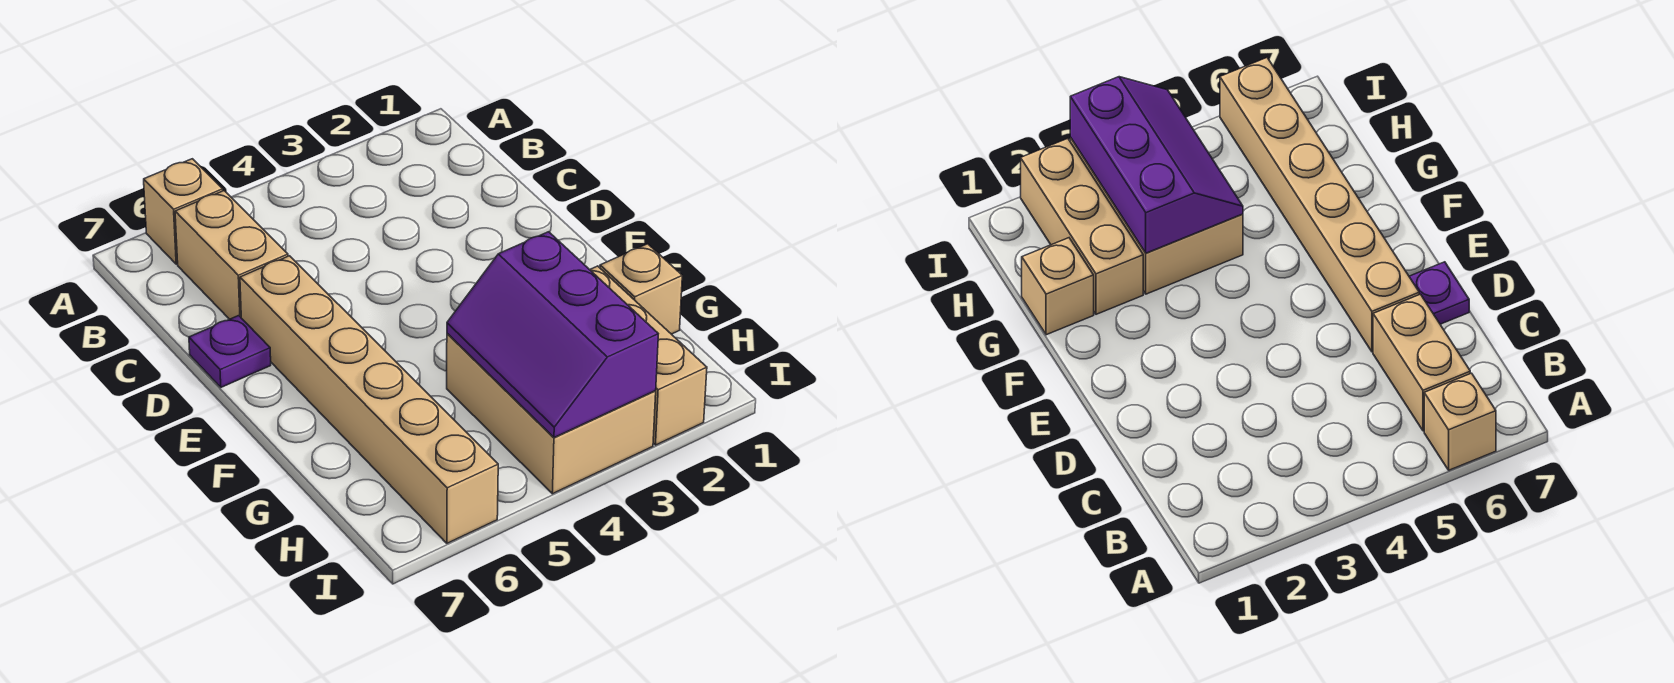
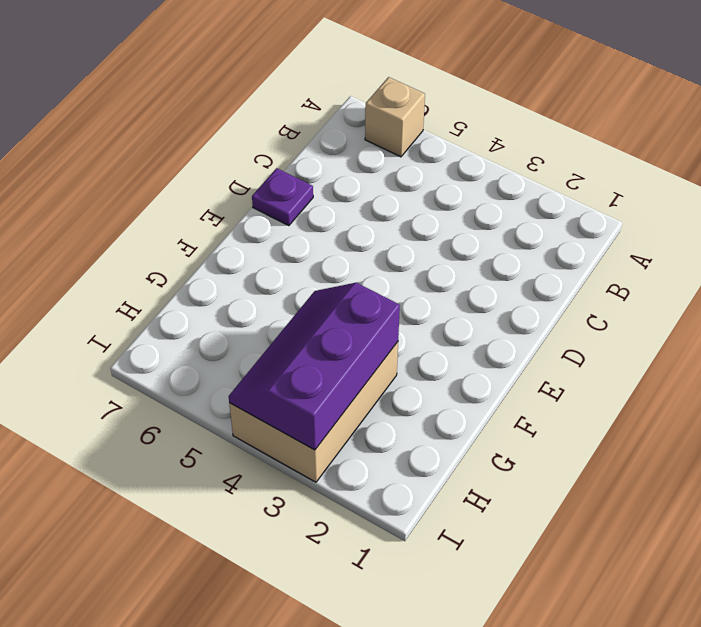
none -> tan brick B6:C6 level 1
none -> tan brick D6:I6 level 1

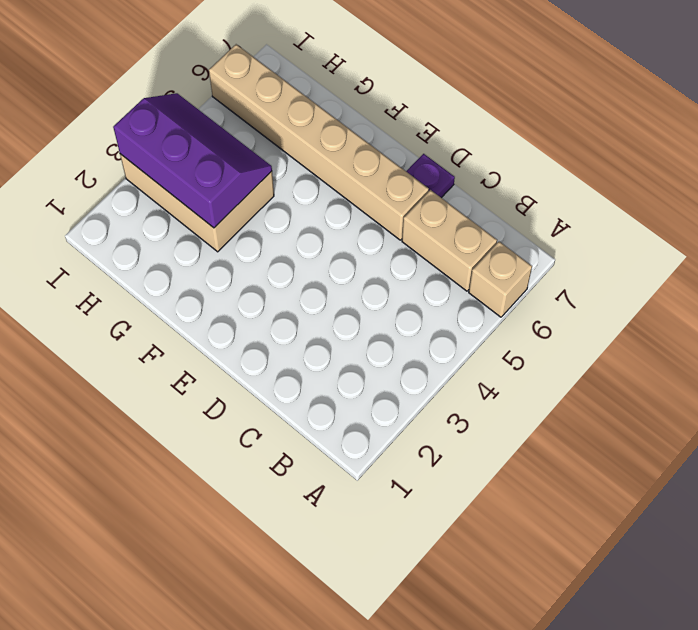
none -> tan brick G1 level 1
none -> tan brick G2:I2 level 1

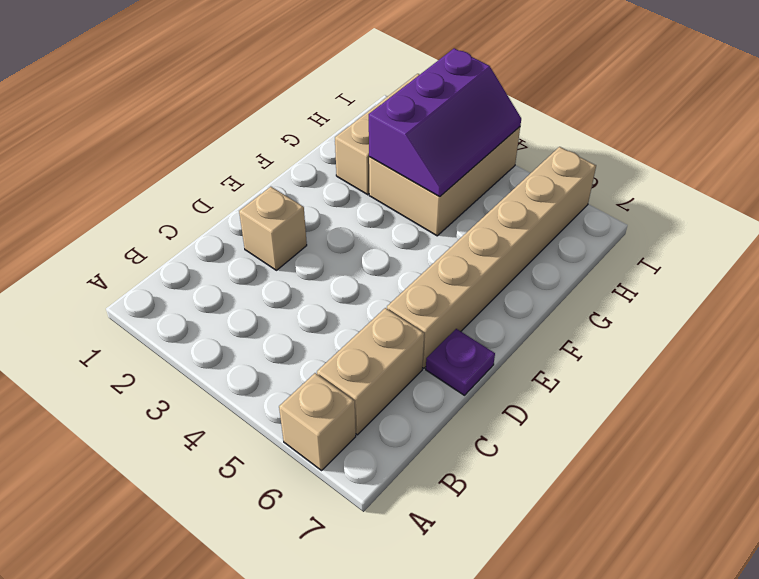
tan brick D2 level 1 -> tan brick G1 level 1

